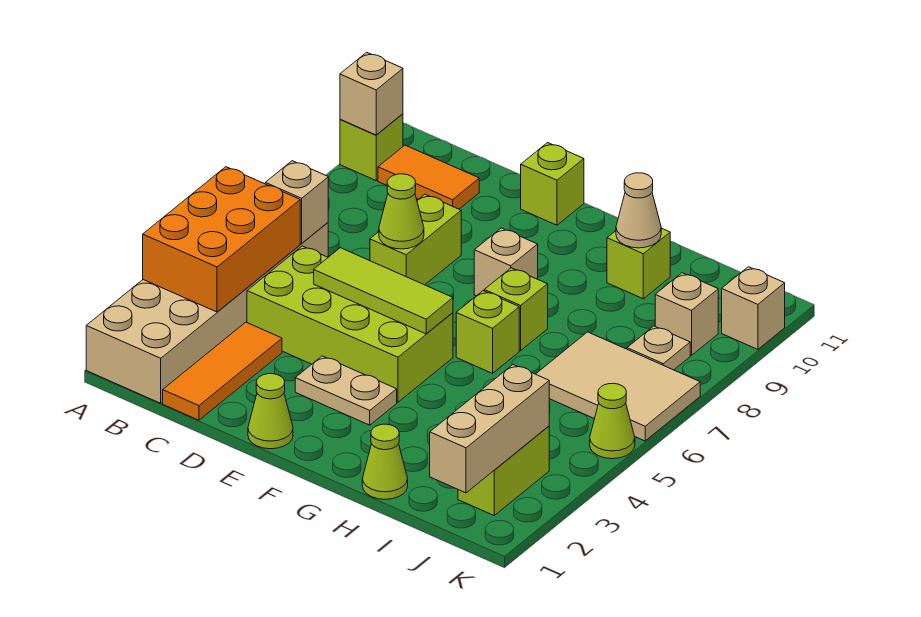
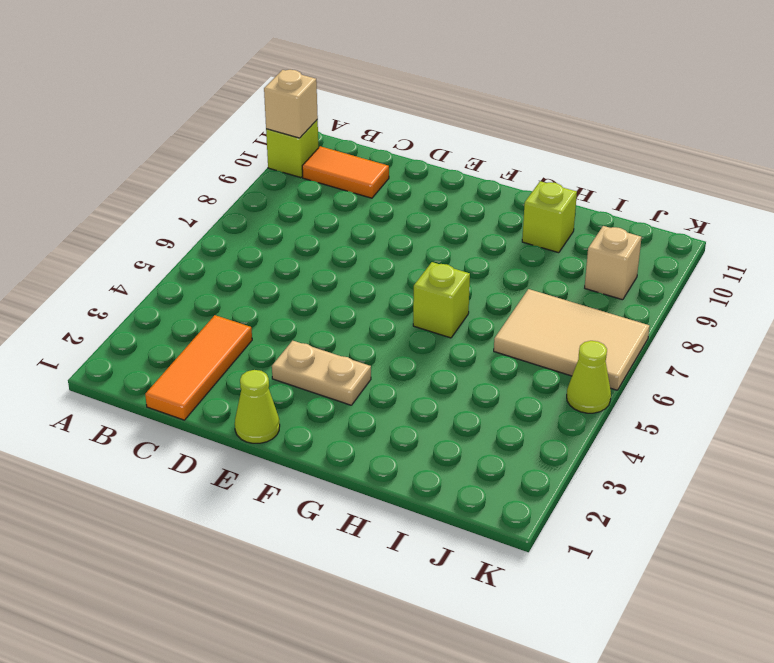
none -> tan brick A1:B6 level 1
none -> lime brick C4:F5 level 1
none -> lime brick D7:D8 level 1

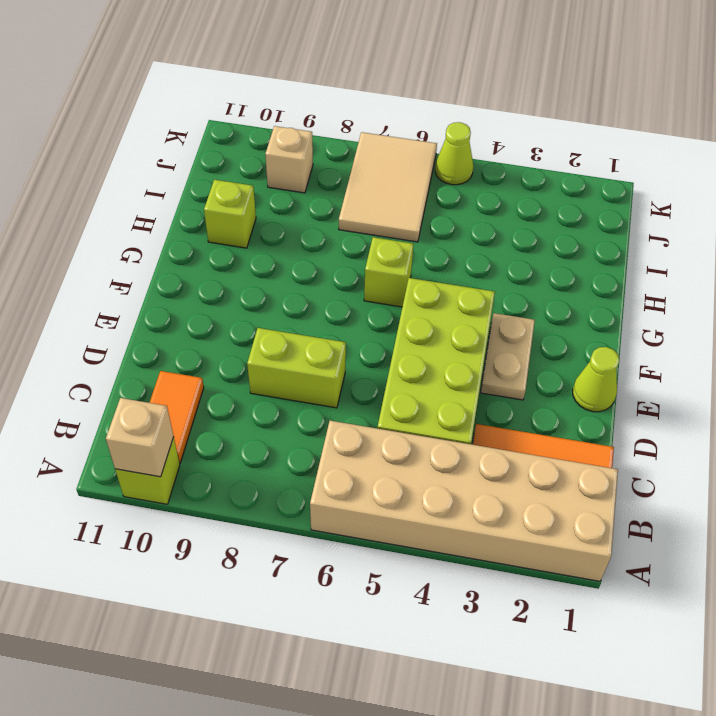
none -> lime brick E11 level 1
none -> tan brick F8 level 1
none -> lime brick G7 level 1

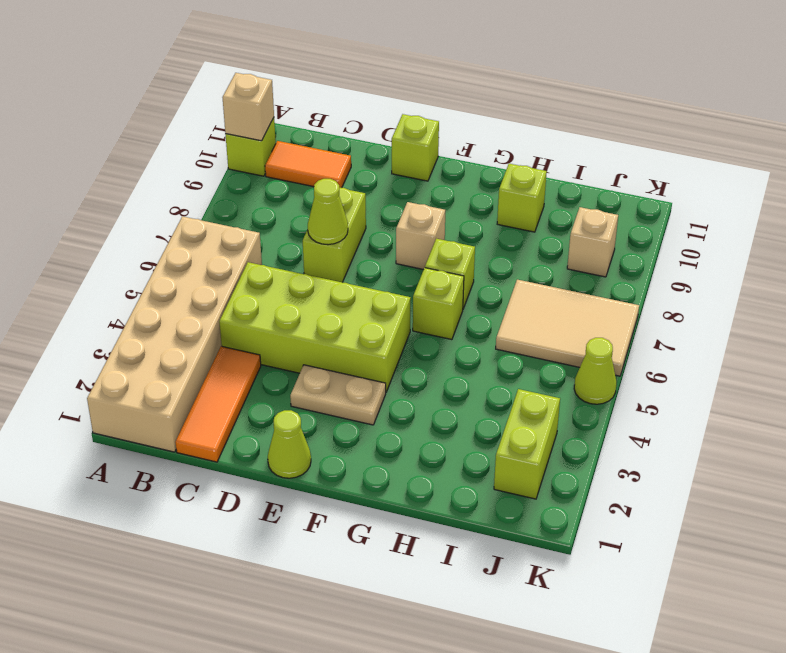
none -> lime cone H1 level 1
none -> tan plate J8 level 1
none -> tan brick K10 level 1

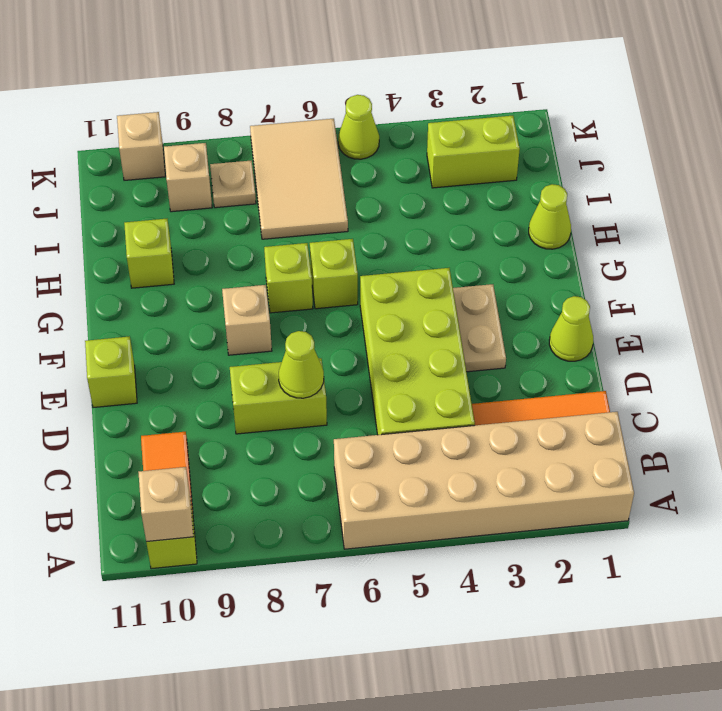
none -> orange brick A3:B5 level 2
none -> tan brick B6 level 2
none -> lime tile D5:F5 level 2

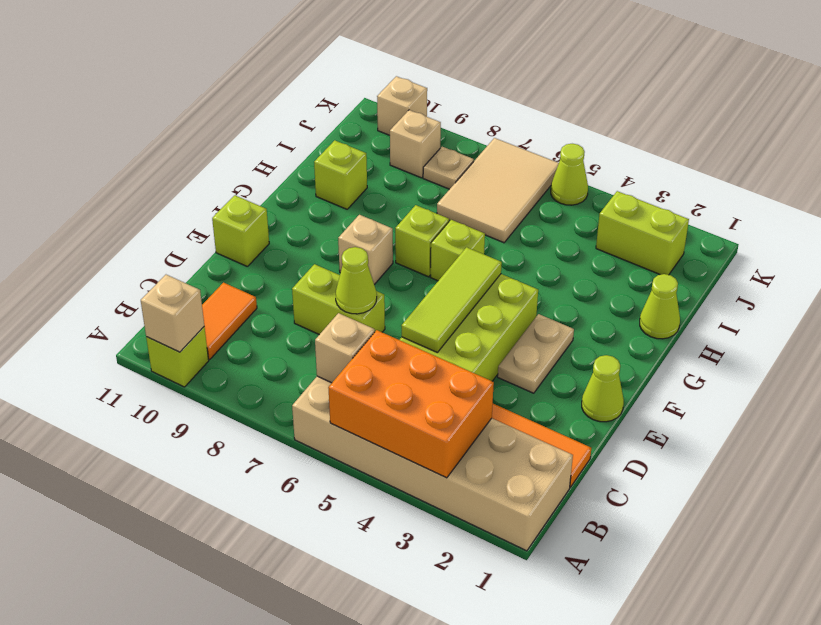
none -> tan cone H10 level 2
none -> tan brick J1:J3 level 2

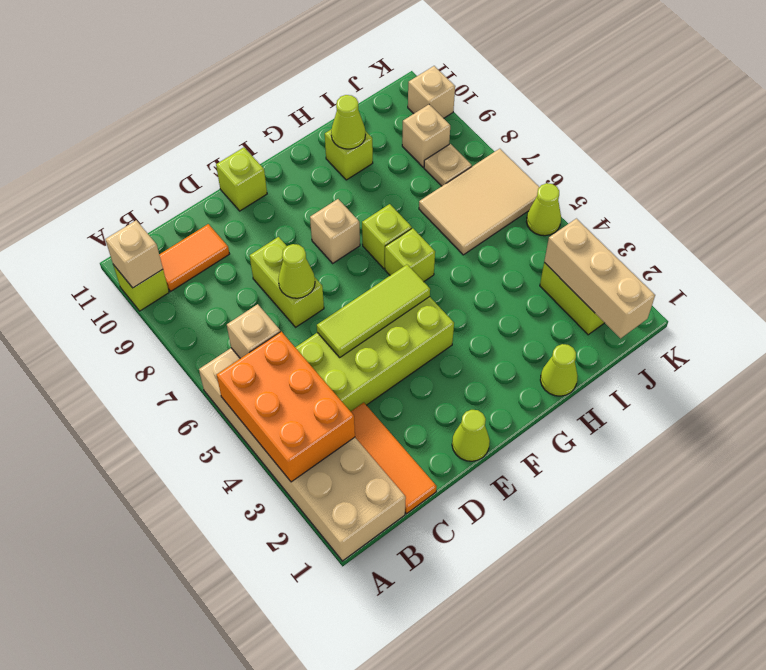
lime cone H10 level 2 -> tan cone H10 level 2
none -> tan plate E3:F3 level 1

